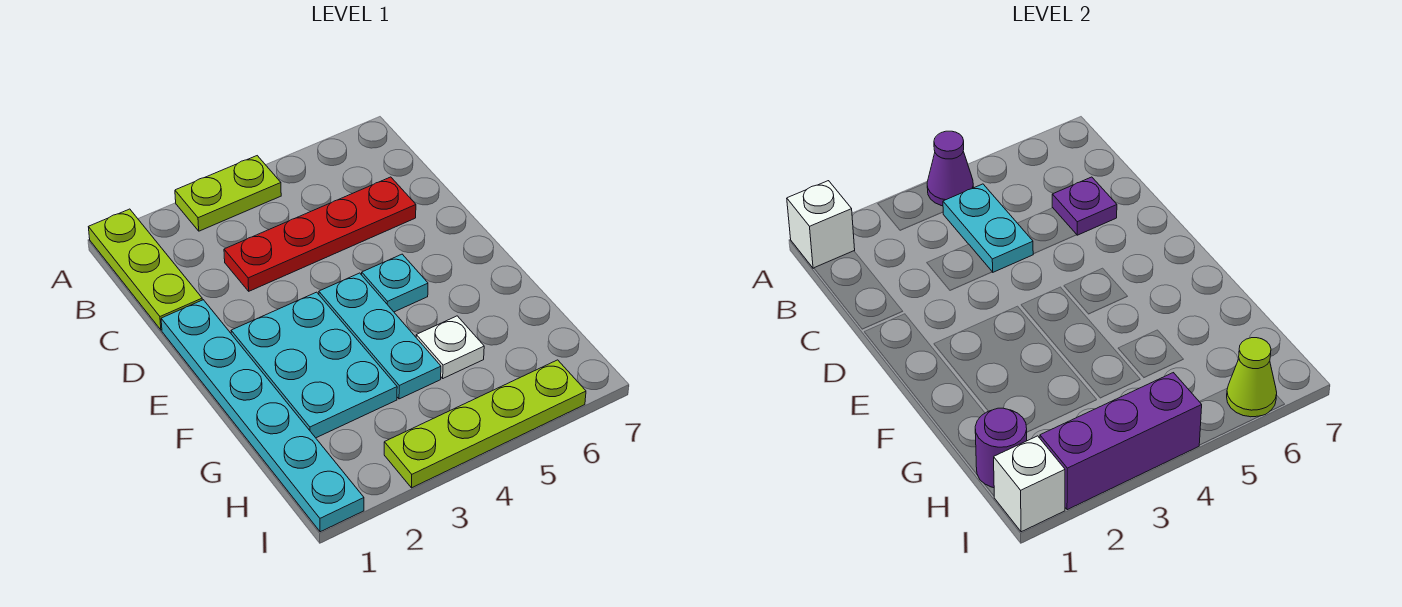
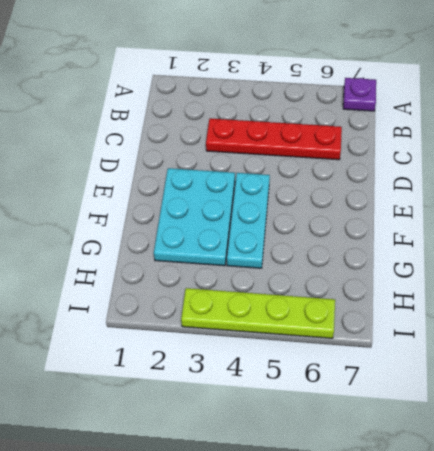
purple plate A7 level 1 -> purple plate C6 level 2
none -> lime plate A1:C1 level 1
none -> lime plate A3:A4 level 1
none -> cyan plate D1:I1 level 1

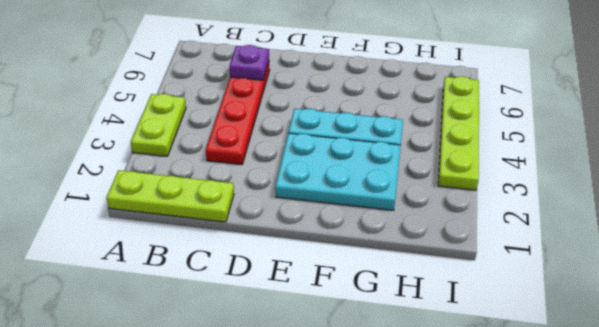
none -> cyan plate D1:I1 level 1
none -> cyan plate E5 level 1
none -> white plate G5 level 1

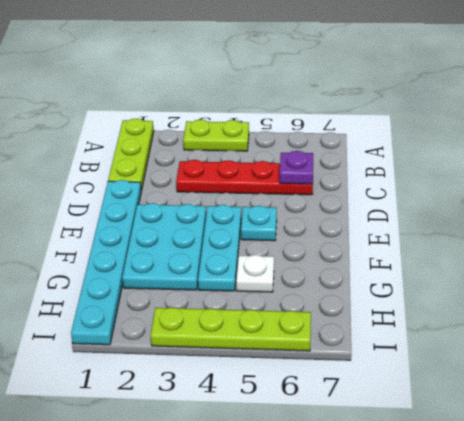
none -> white brick A1 level 2
none -> purple cone A4 level 2
none -> cyan plate B4:C4 level 2

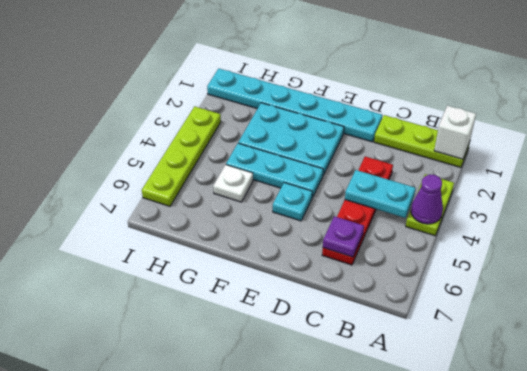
none -> purple round brick H1 level 2
none -> white brick I1 level 2
none -> purple brick I2:I4 level 2

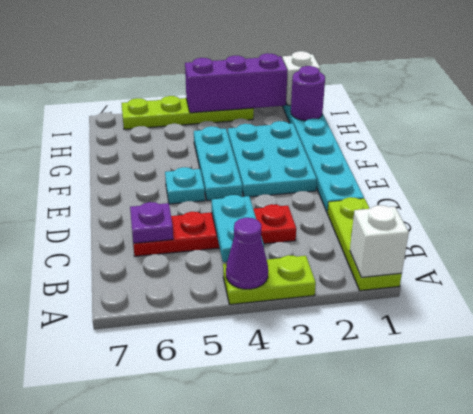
none -> white plate G5 level 1
none -> lime cone I6 level 2

